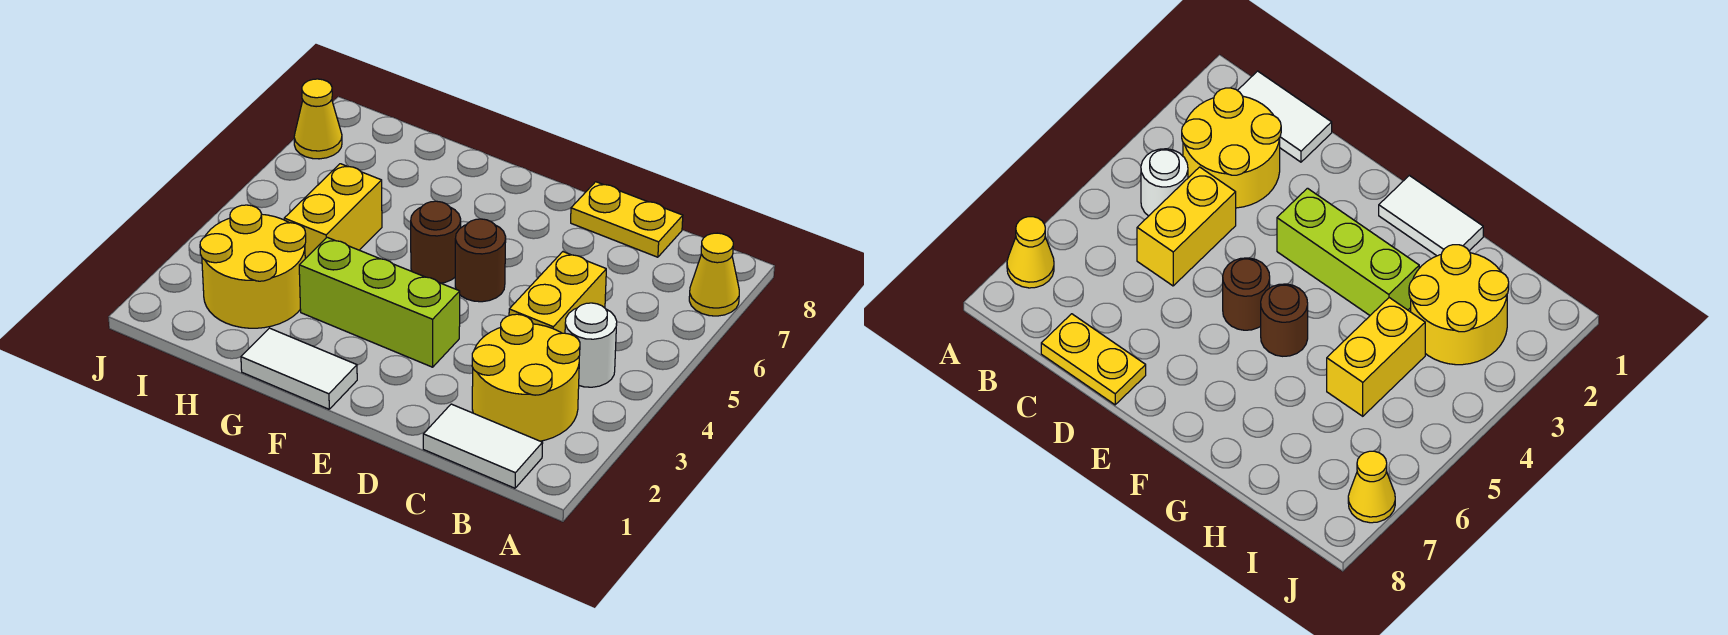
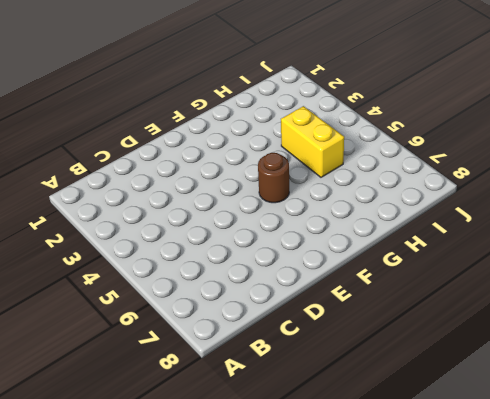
none -> yellow cone A7 level 1
none -> white tile B1:C1 level 1
none -> yellow round brick B2:C3 level 1

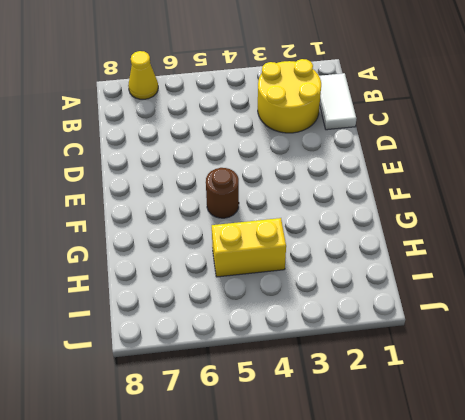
none -> white round brick B4 level 1
none -> yellow brick C4:C5 level 1
none -> yellow plate C8:D8 level 1

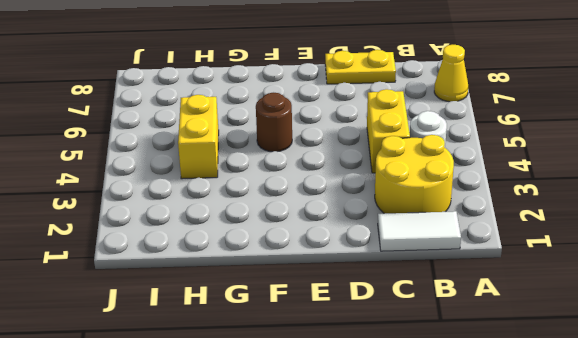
none -> lime brick E3:G3 level 1
none -> brown round brick E5 level 1
none -> white tile F1:G1 level 1

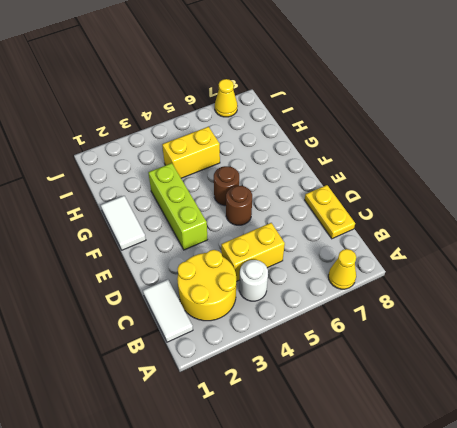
none -> yellow round brick H2:I3 level 1

